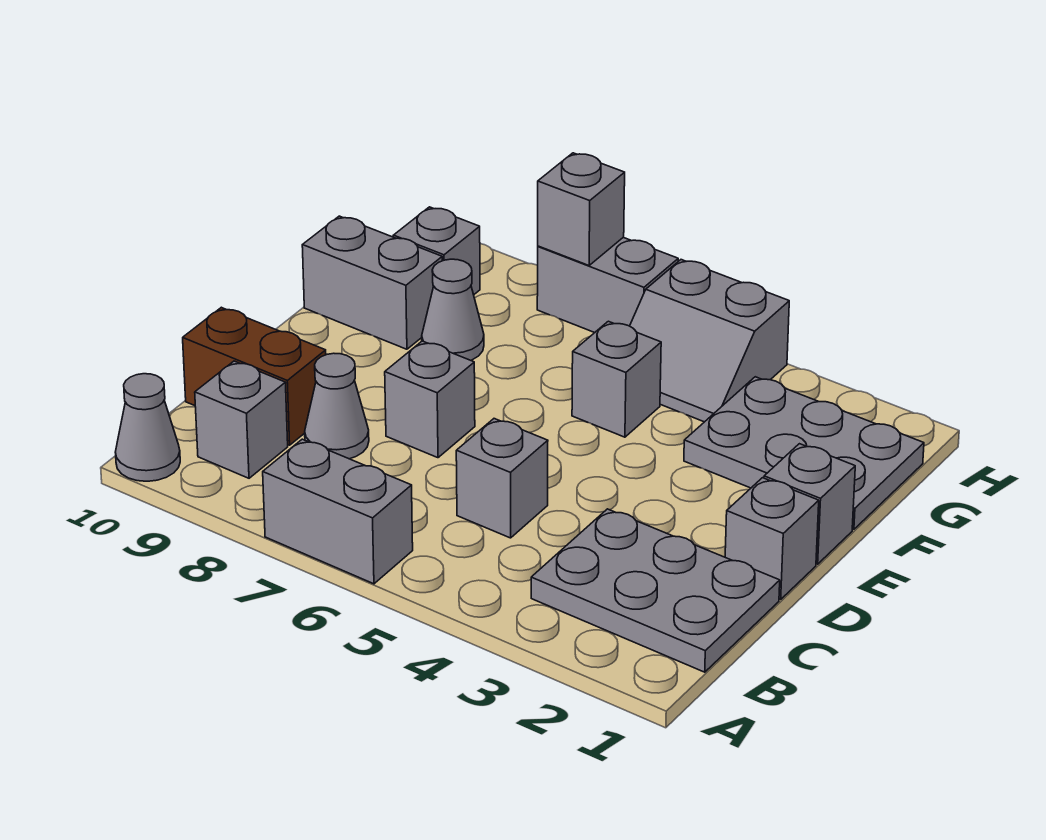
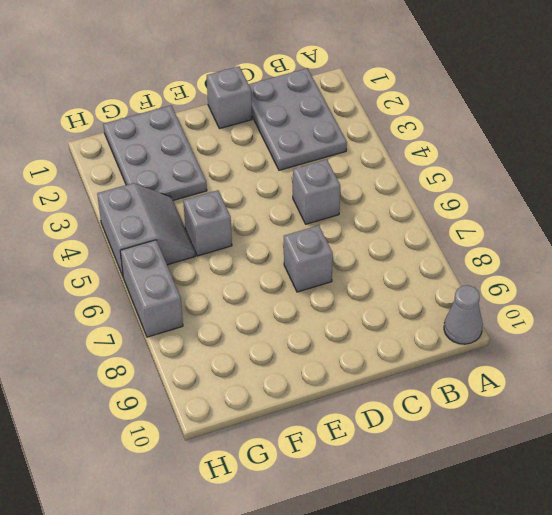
none -> grey brick A6:A7 level 1
none -> grey brick B9 level 1
none -> grey cone C8 level 1

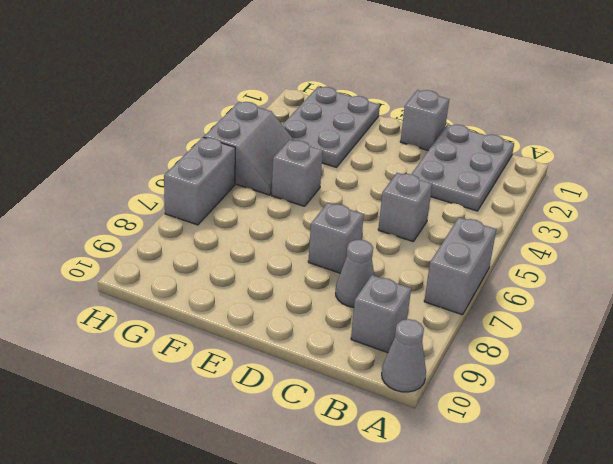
none -> brown brick C9:C10 level 1
none -> grey brick E1 level 1
none -> grey cone F8 level 1

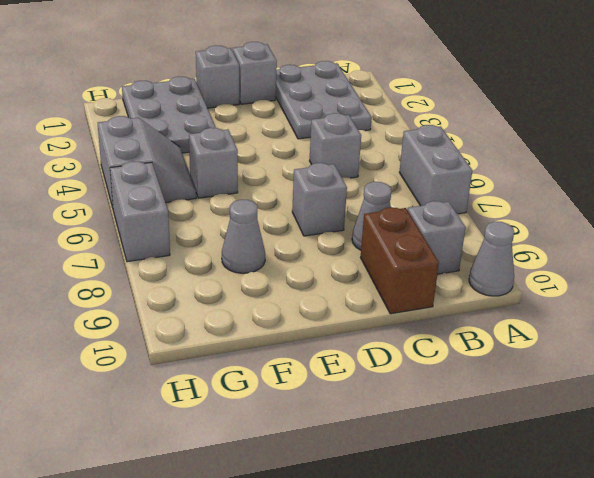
none -> grey brick F9:F10 level 1
none -> grey brick G9 level 1
none -> grey brick H7 level 2

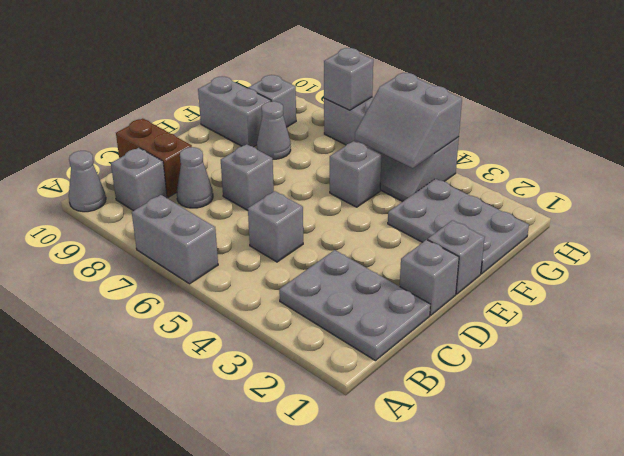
grey slope G4:H5 level 2 top H -> none

